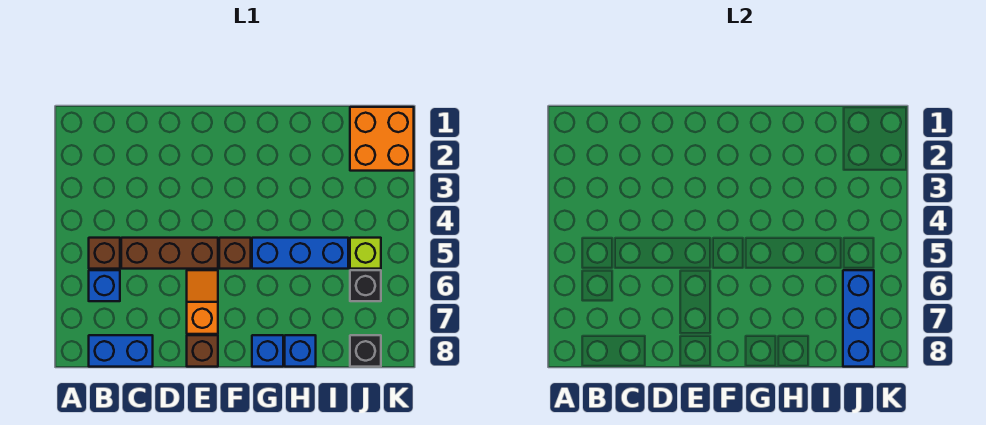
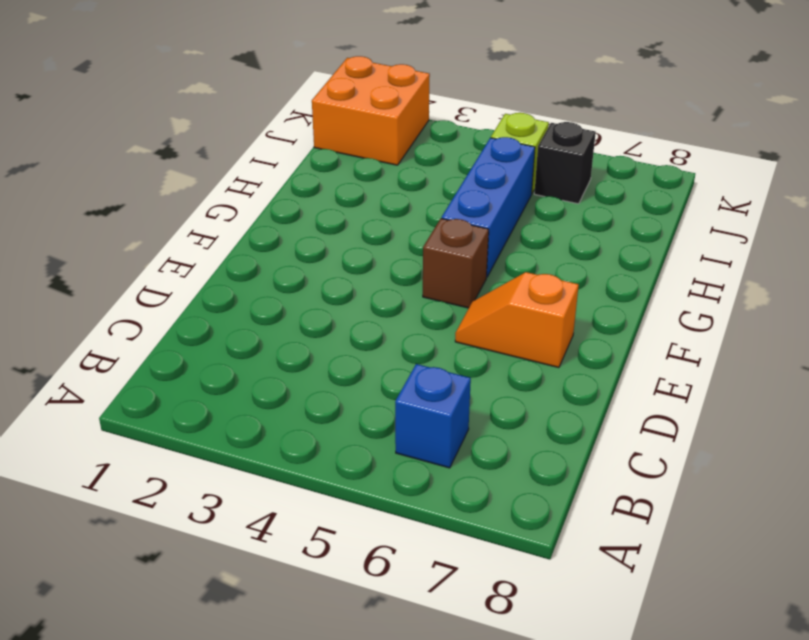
none -> brown brick B5 level 1
none -> blue brick B8:C8 level 1
none -> brown brick C5:E5 level 1

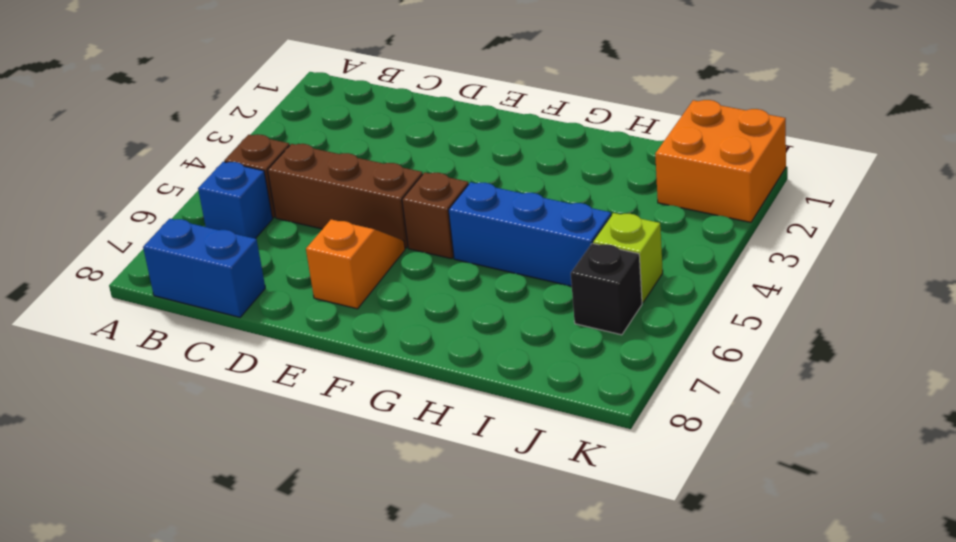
none -> brown brick E8 level 1
none -> blue brick G8 level 1
none -> blue brick H8 level 1

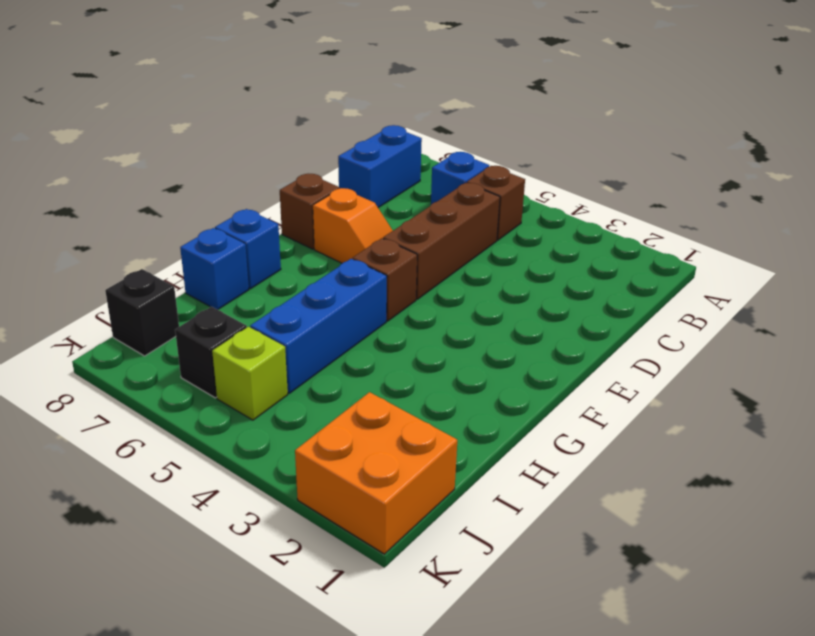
none -> blue brick J6:J8 level 2

